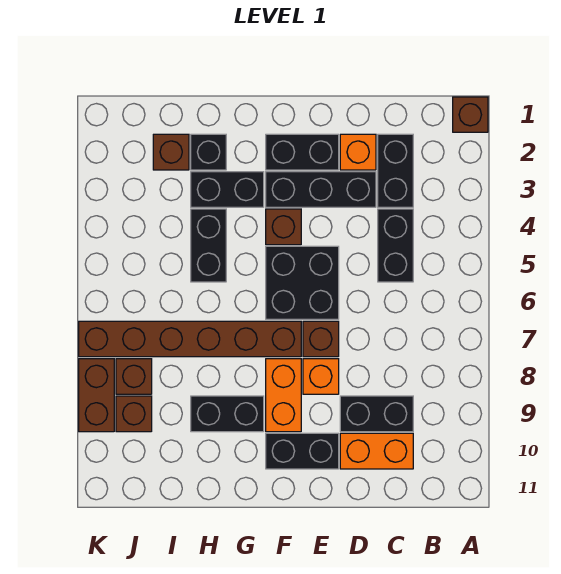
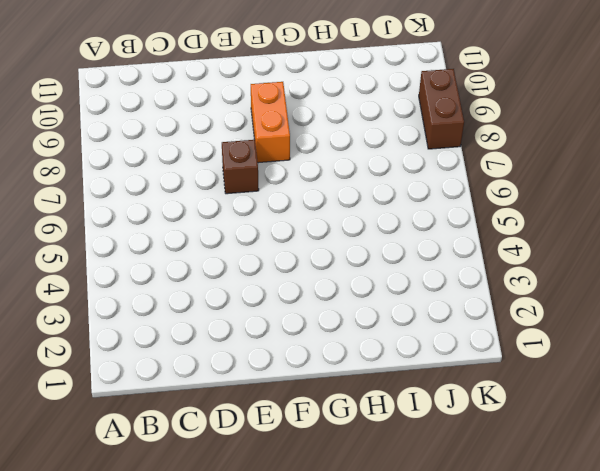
none -> brown brick A1 level 1
none -> black brick C2:C3 level 1
none -> black brick C4:C5 level 1

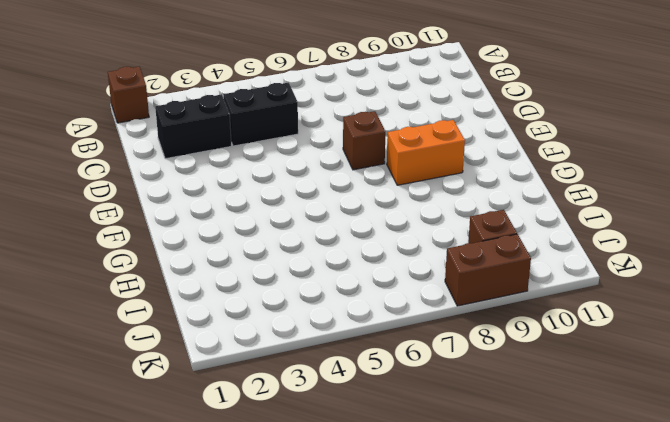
none -> black brick C9:D9 level 1
none -> orange brick C10:D10 level 1
none -> orange brick D2 level 1

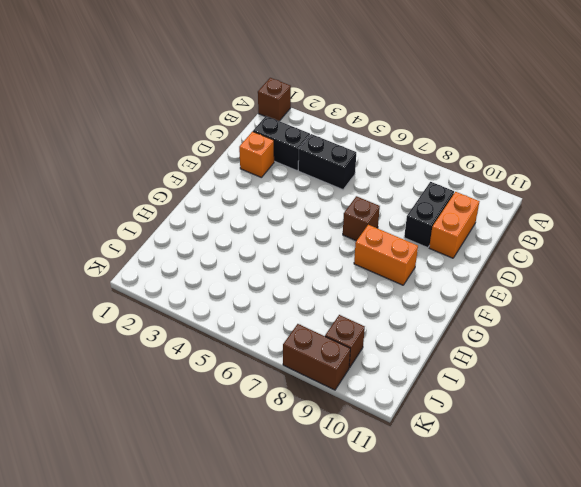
none -> black brick D3:F3 level 1
none -> black brick E2:F2 level 1
none -> black brick E5:F6 level 1

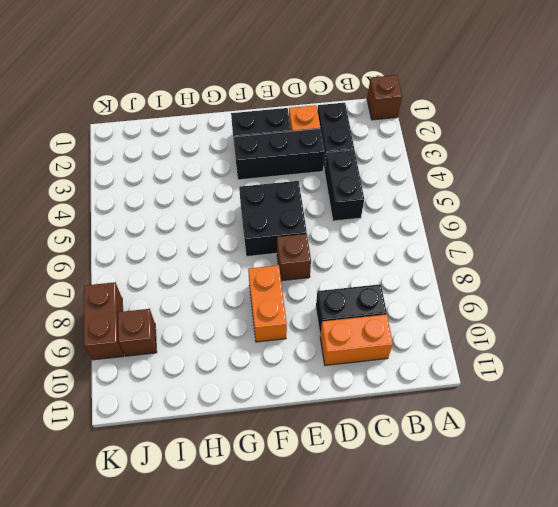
none -> orange brick E8 level 1
none -> black brick E10:F10 level 1
none -> brown brick F4 level 1

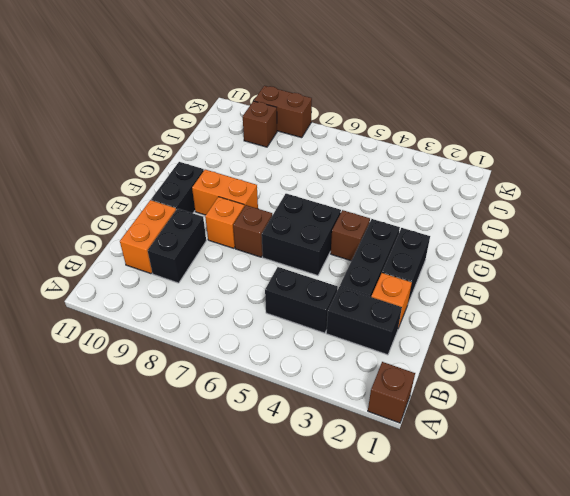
none -> brown brick F7:K7 level 1
none -> black brick G3:H3 level 1
none -> black brick G9:H9 level 1

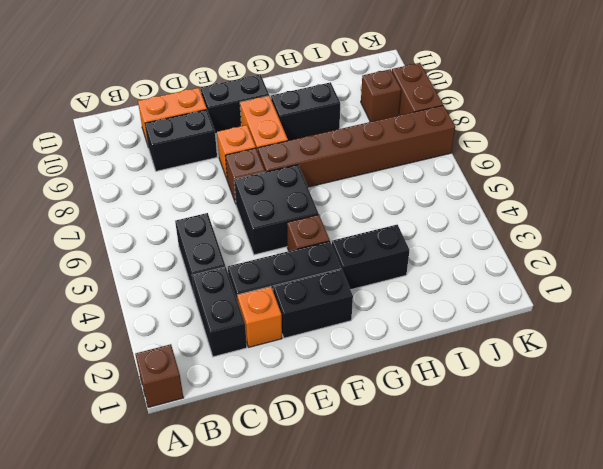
none -> black brick H2 level 1
none -> black brick H4:H5 level 1
none -> brown brick I2 level 1

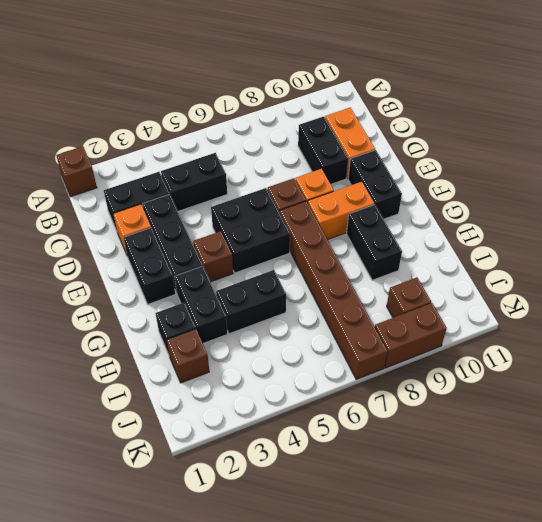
none -> brown brick J8 level 1

